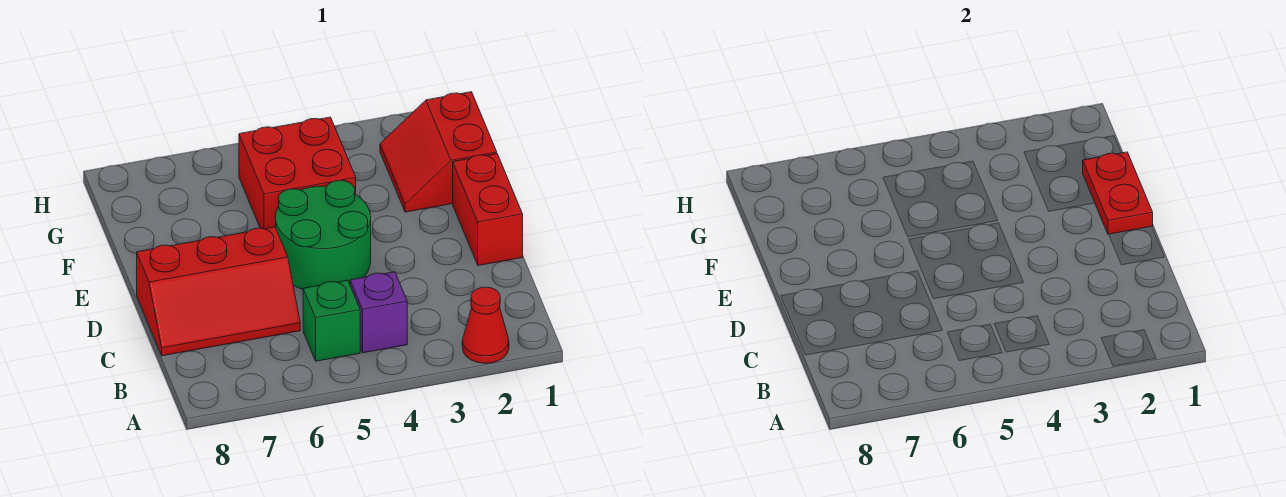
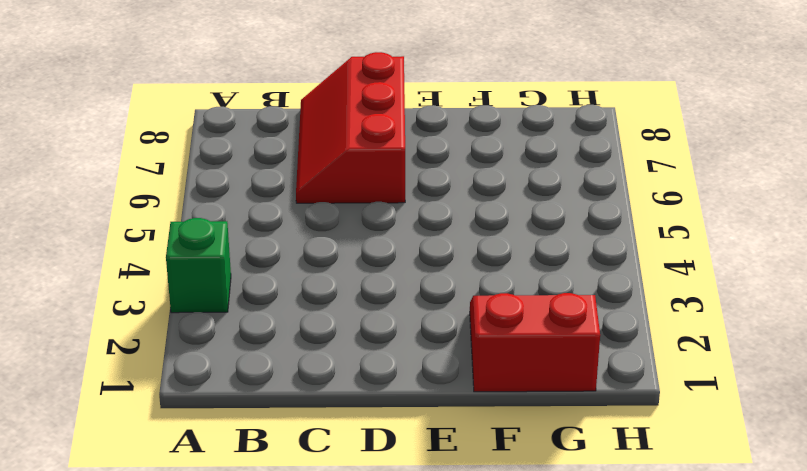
green brick A3 level 1 -> green brick B5 level 1
none -> red cone A2 level 1
none -> purple brick B4 level 1

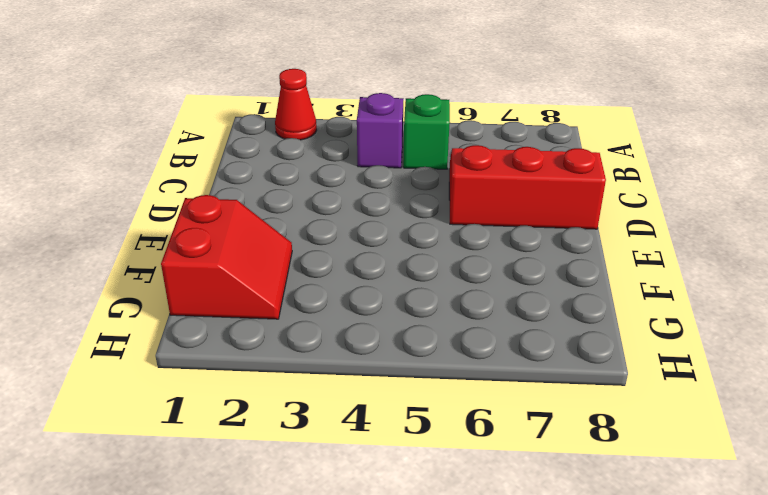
none -> red brick D1:E1 level 1
none -> green round brick D4:E5 level 1

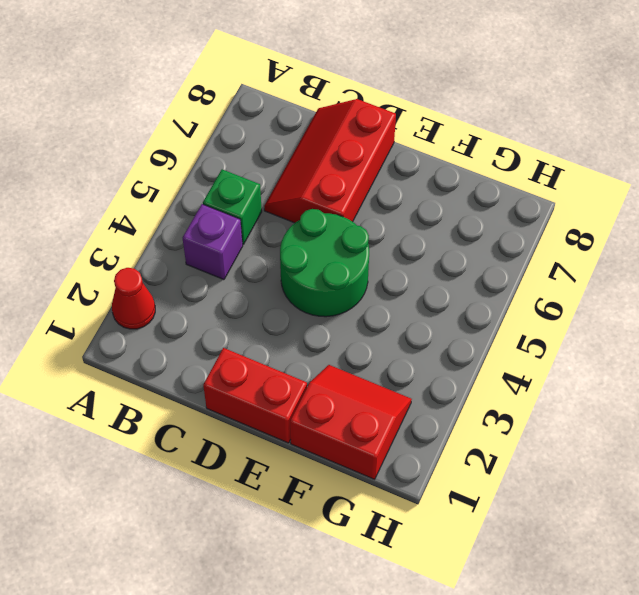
none -> red brick F4:G5 level 1
none -> red plate E1:F1 level 2

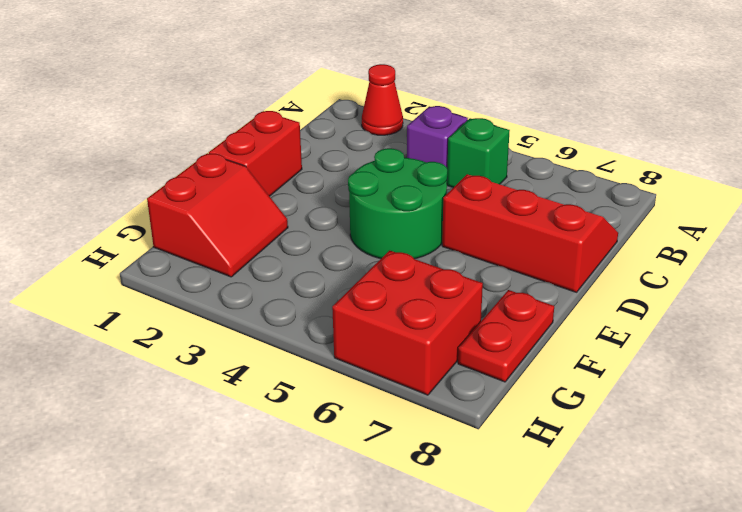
red plate F8:G8 level 1 -> red plate E1:F1 level 2
red brick G6:H7 level 1 -> red brick F4:G5 level 1

